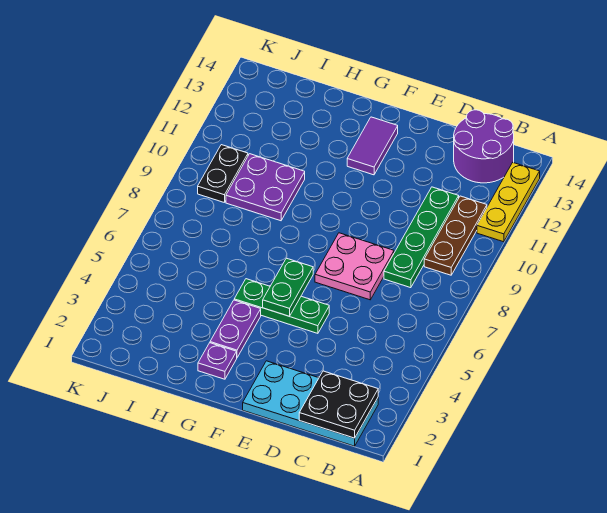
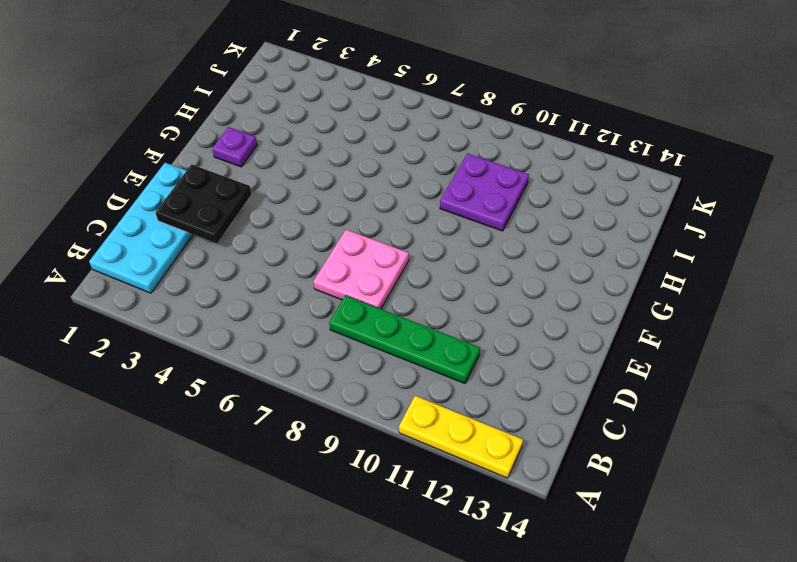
black plate D2:E3 level 2 -> black plate B1:C2 level 2
none -> brown plate B9:B11 level 1
none -> purple round brick B13:C14 level 1
none -> green plate E5:G5 level 1

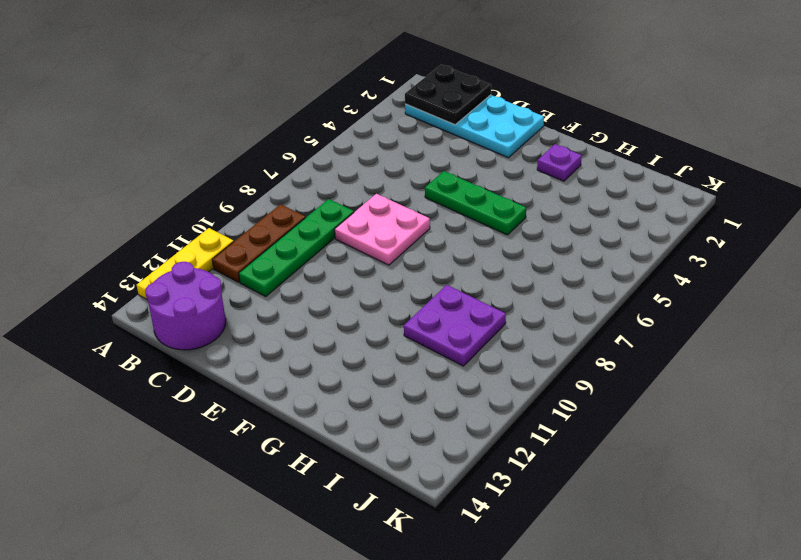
none -> purple tile F12:F13 level 1
none -> purple plate G3:G4 level 1
none -> black plate J9:J10 level 1

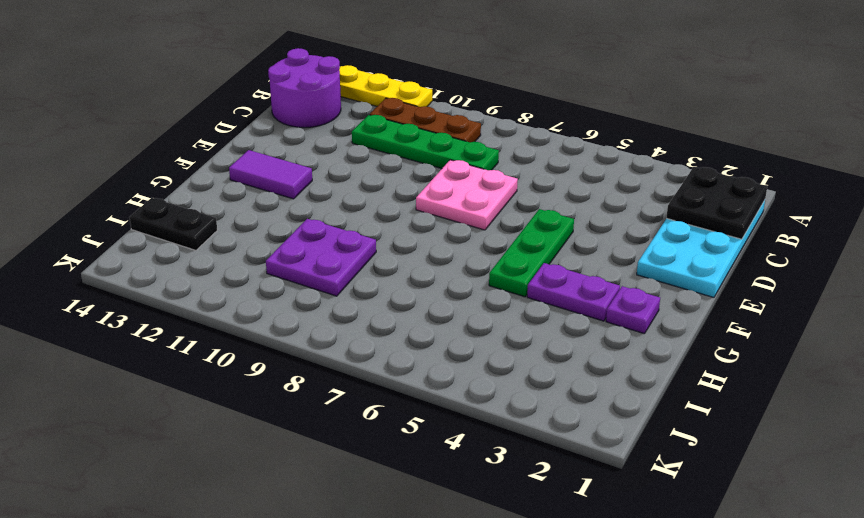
black plate I13:I14 level 1 -> black plate J9:J10 level 1
none -> green plate F5:F6 level 2

